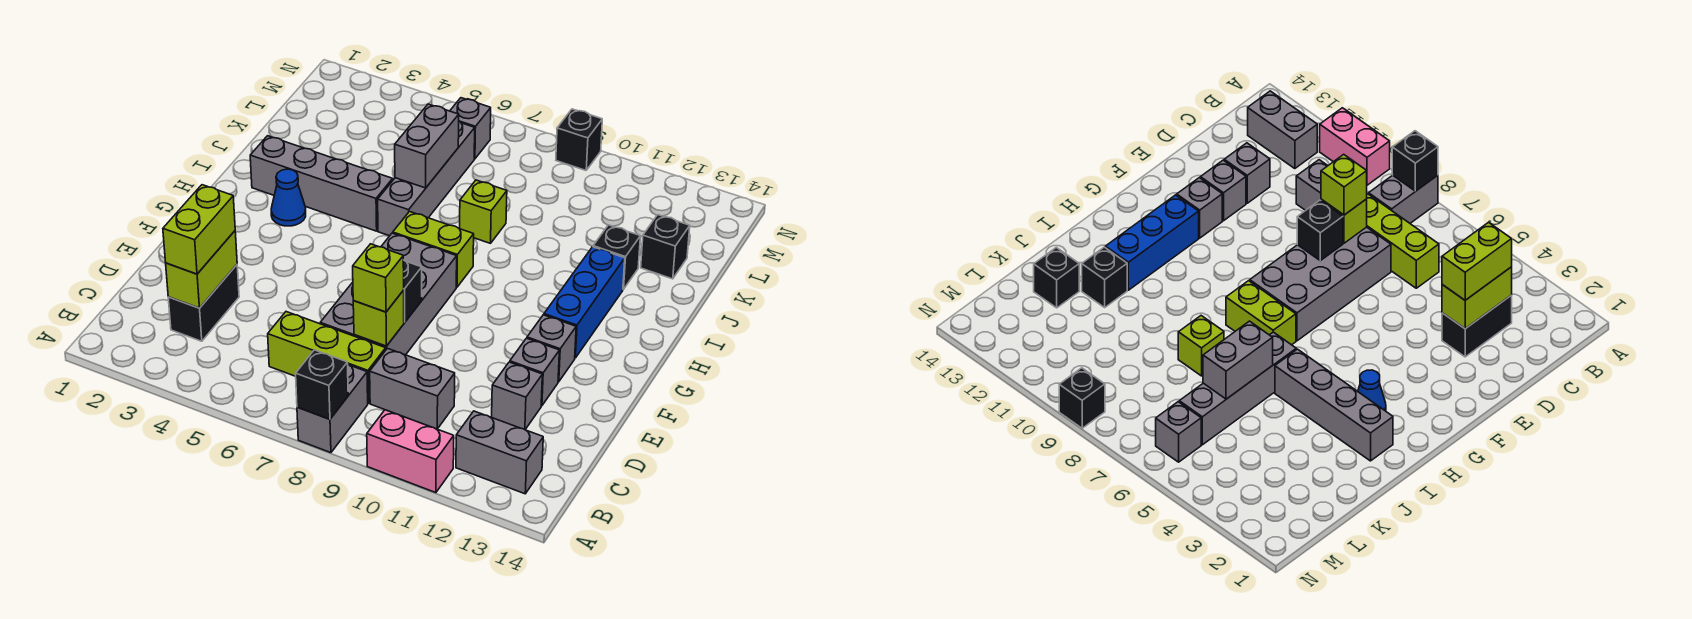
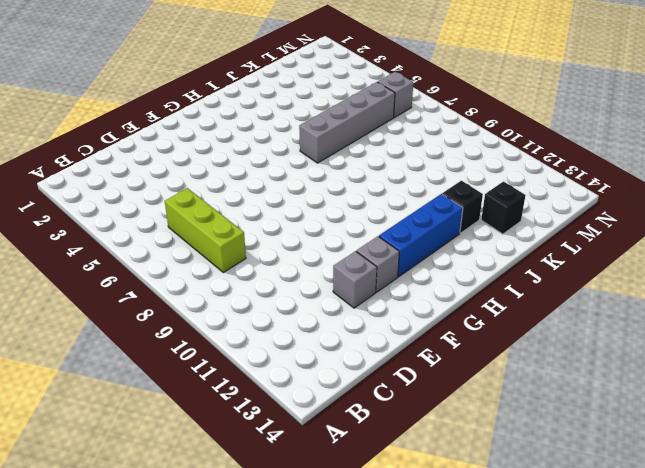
none -> grey brick A8:B8 level 1
none -> pink brick A10:A11 level 1
none -> grey brick B12:B13 level 1

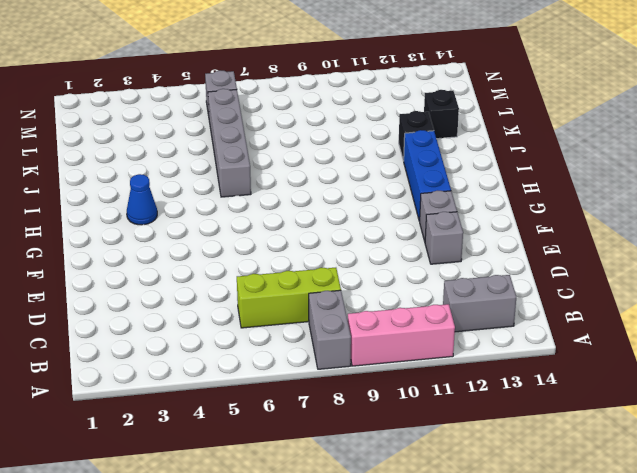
pink brick A9:A11 level 1 -> pink brick A10:A11 level 1
none -> black brick C3:D3 level 1
none -> grey brick C9:C10 level 1
none -> grey brick D7:G8 level 1

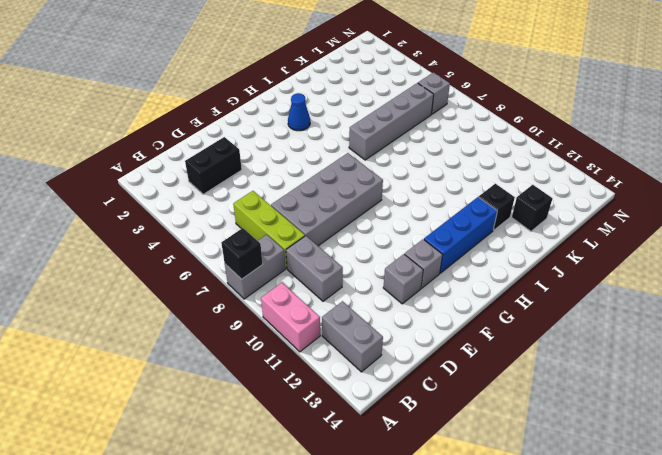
none -> grey brick D12 level 1
none -> lime brick H7:H8 level 1
none -> grey brick I2:I5 level 1

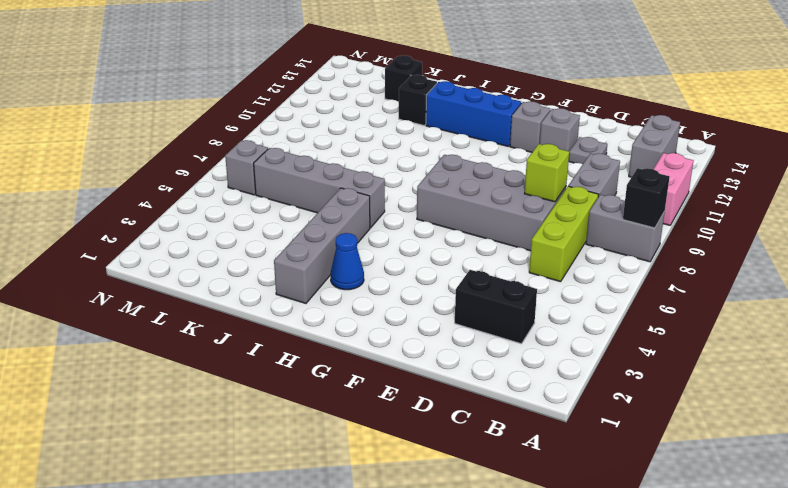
grey plate D12 level 1 -> grey brick D12 level 1
none -> lime brick H7:H8 level 1
none -> lime brick J8 level 1
none -> black brick N9 level 1

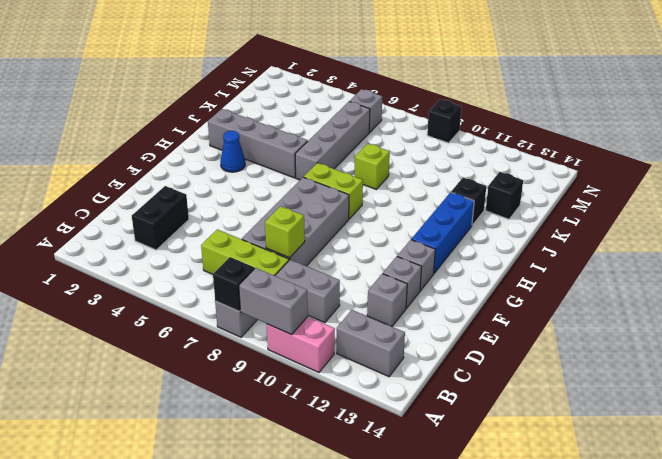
grey brick A9:A10 level 2 -> grey brick J6:K6 level 2
none -> lime brick C3:D3 level 2
none -> black brick E8 level 2
none -> lime brick C3:D3 level 3

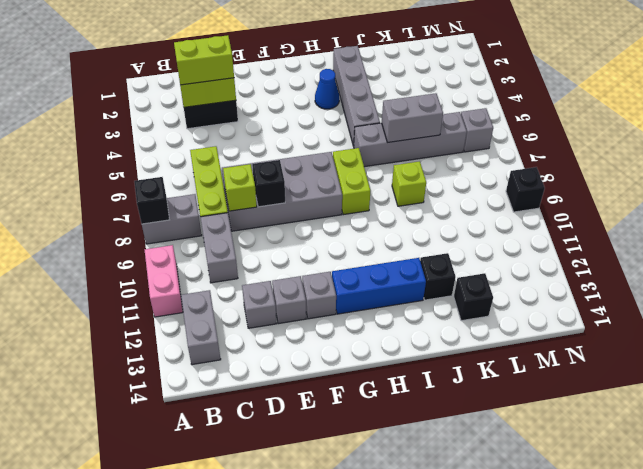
none -> lime brick D8 level 3

